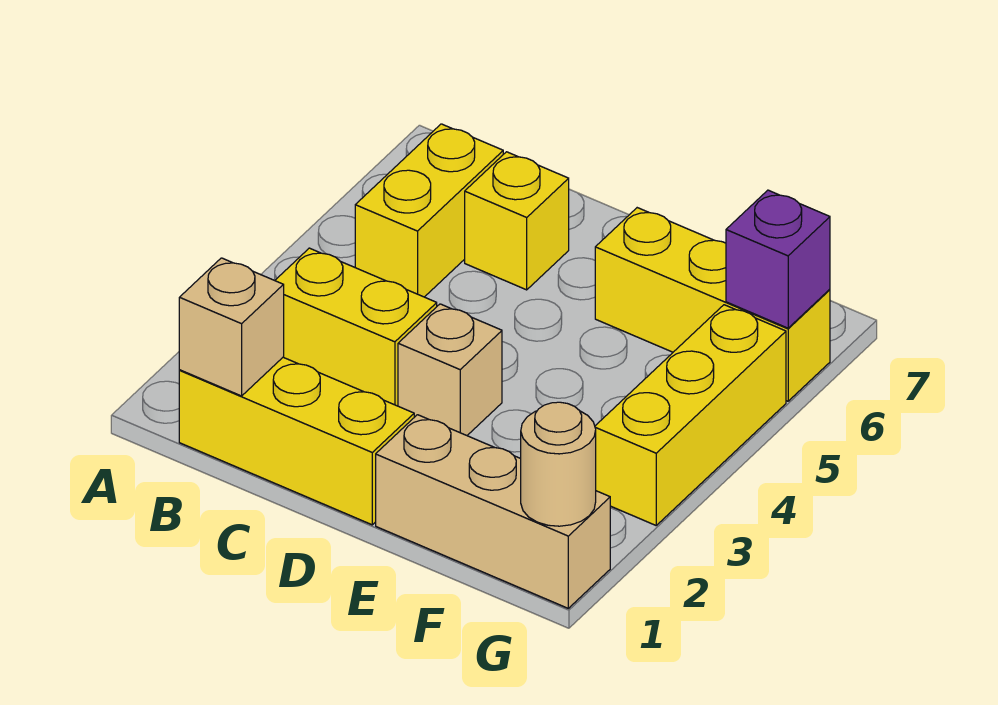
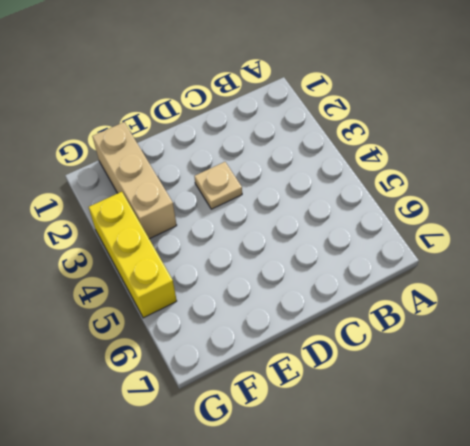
tan plate D3 level 1 -> tan brick D3 level 1
tan brick F1:F3 level 1 -> tan brick E1:G1 level 1
none -> yellow brick B1:D1 level 1
none -> yellow brick B3:C3 level 1

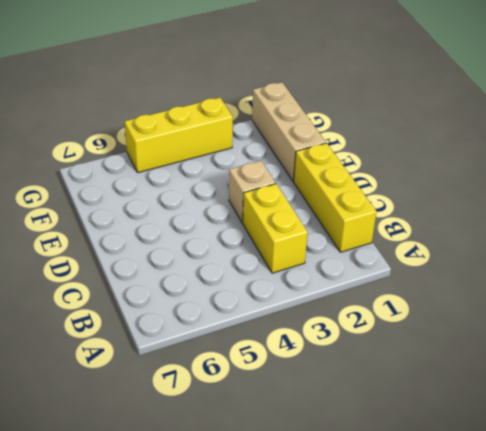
none -> yellow brick B5:B6 level 1
none -> yellow brick C6 level 1

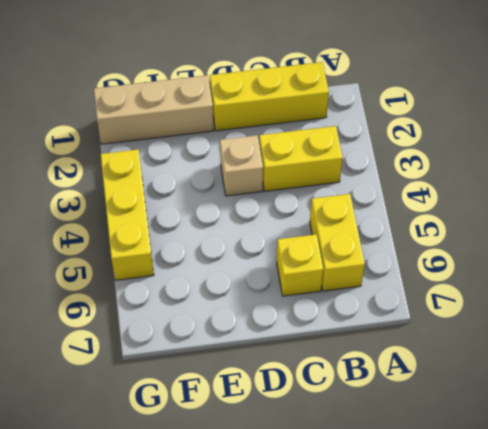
none -> yellow brick E6:G6 level 1
none -> tan brick B1 level 2

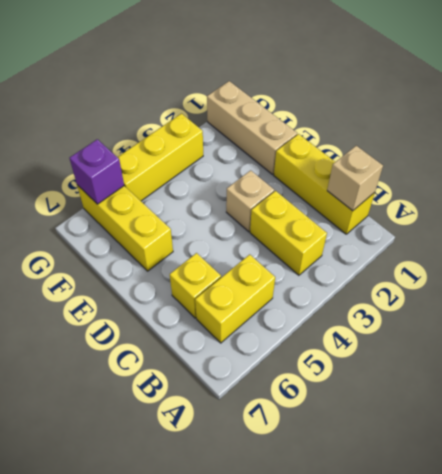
none -> tan round brick G1 level 2

